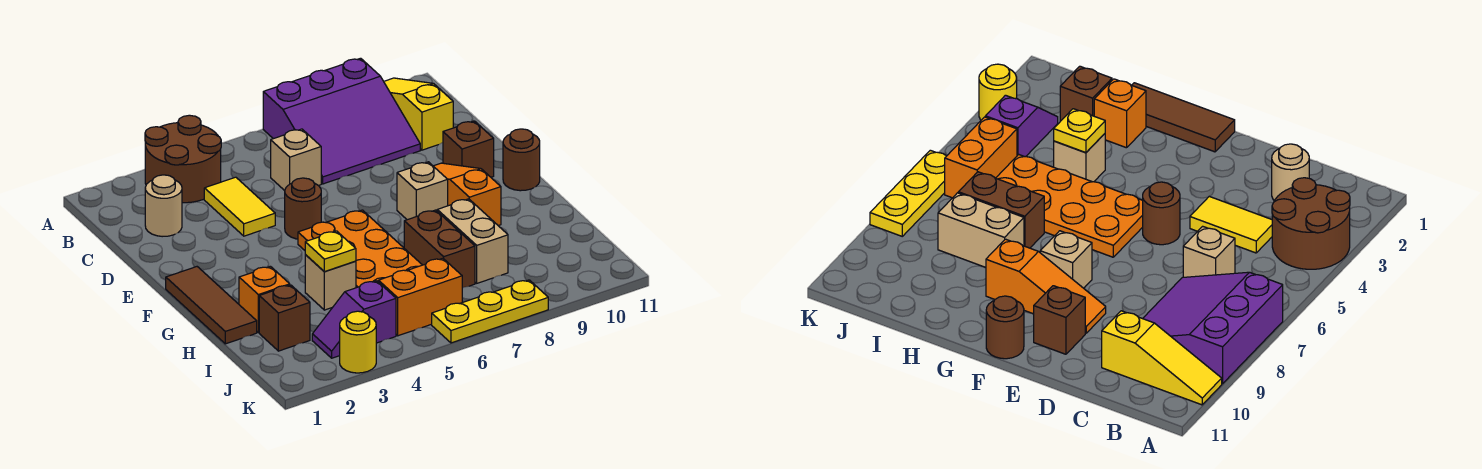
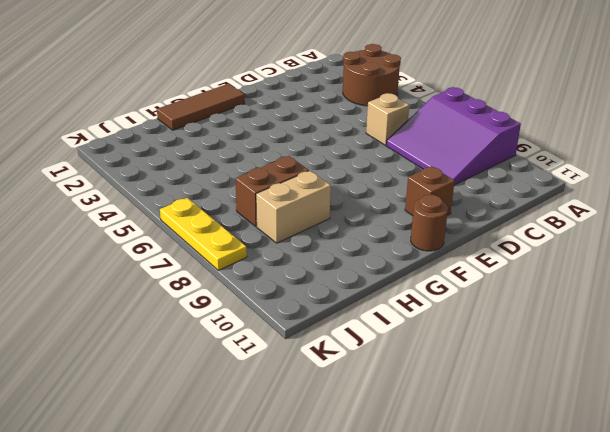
none -> yellow slope A10:C10 level 1 top C
none -> tan round brick C2 level 1
none -> yellow tile C4:D4 level 1

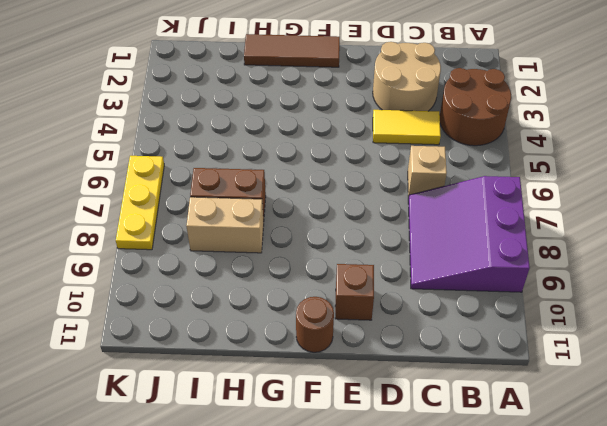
tan round brick C2:D3 level 1 -> tan round brick C2 level 1
none -> yellow slope A10:C10 level 1 top C
none -> brown round brick E5 level 1
none -> orange slope E9:G9 level 1 top G

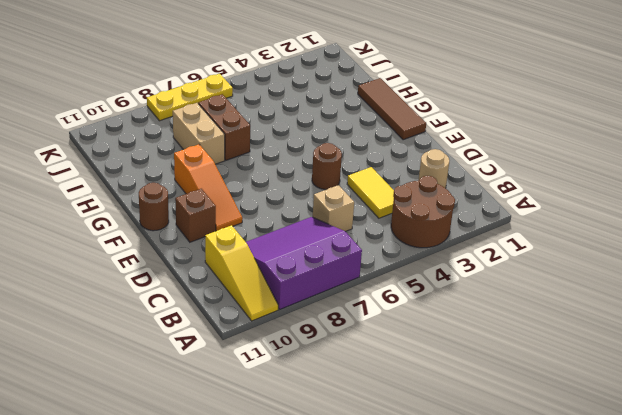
none -> orange plate F5:I6 level 1
none -> tan brick F8 level 1
none -> orange brick H2 level 1

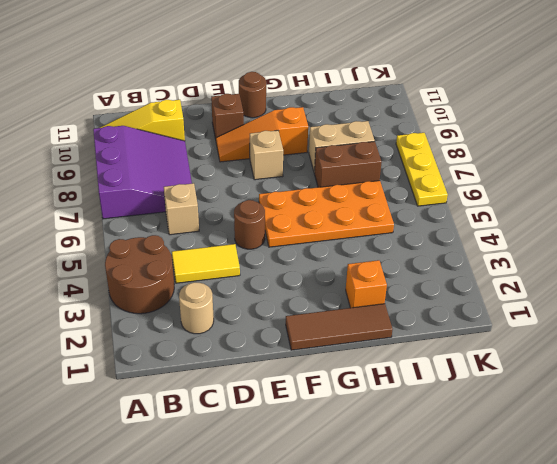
none -> tan brick H4 level 1
none -> brown brick I2 level 1
none -> purple slope J3:J4 level 1 top 4

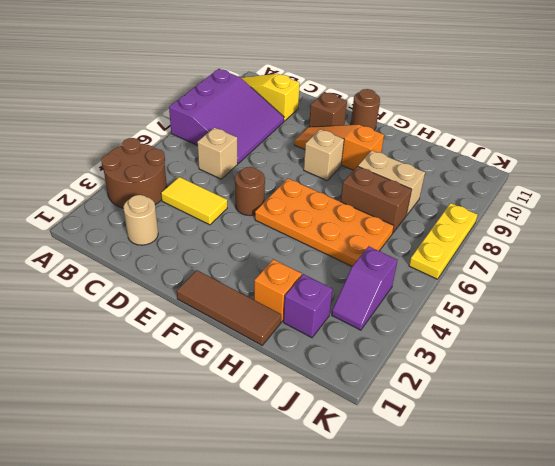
purple brick I2 level 1 -> brown brick I2 level 1
none -> tan brick H4 level 1
none -> orange brick J5:J6 level 1
none -> yellow round brick K3 level 1

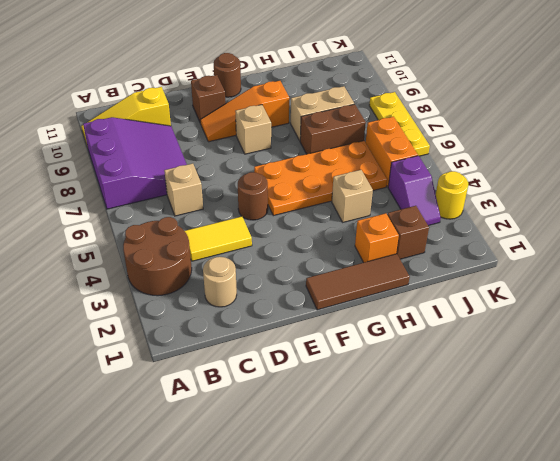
none -> yellow plate H4 level 2

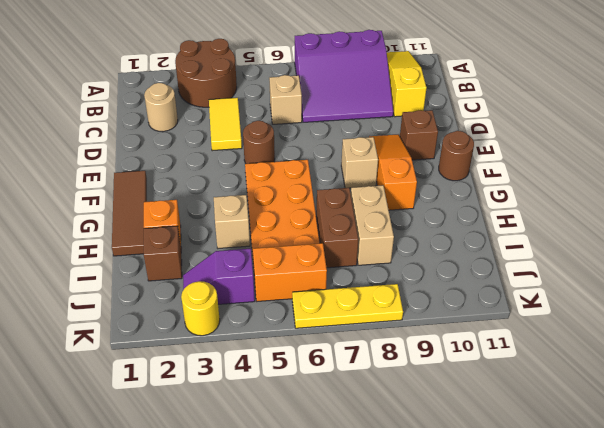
none -> yellow plate H4 level 2

